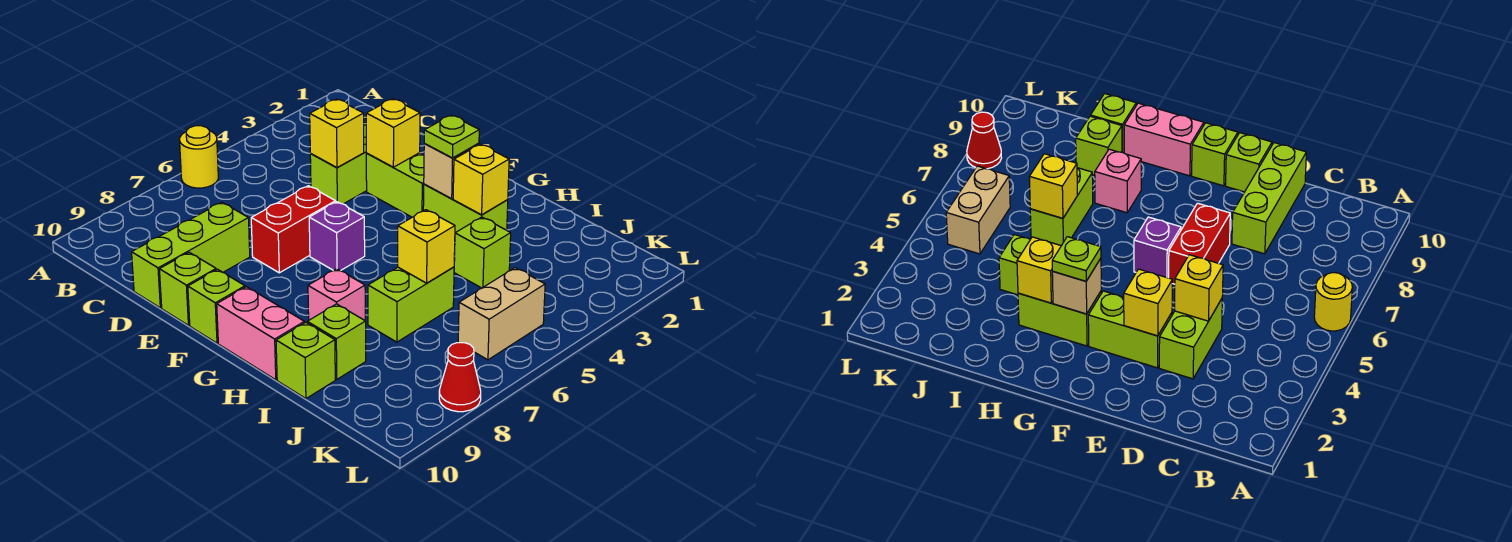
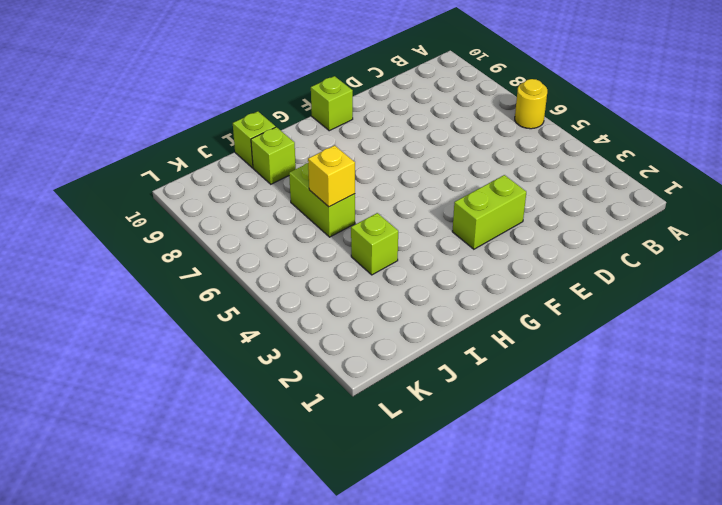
none -> lime brick D3:D4 level 1
none -> lime brick D8:D10 level 1
none -> red brick E6:E7 level 1

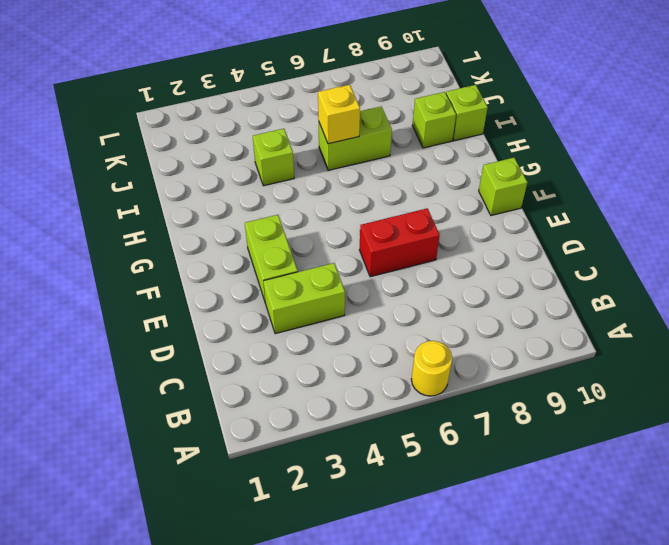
none -> lime brick D8:D10 level 1
none -> lime brick E10 level 1
none -> purple brick F6 level 1

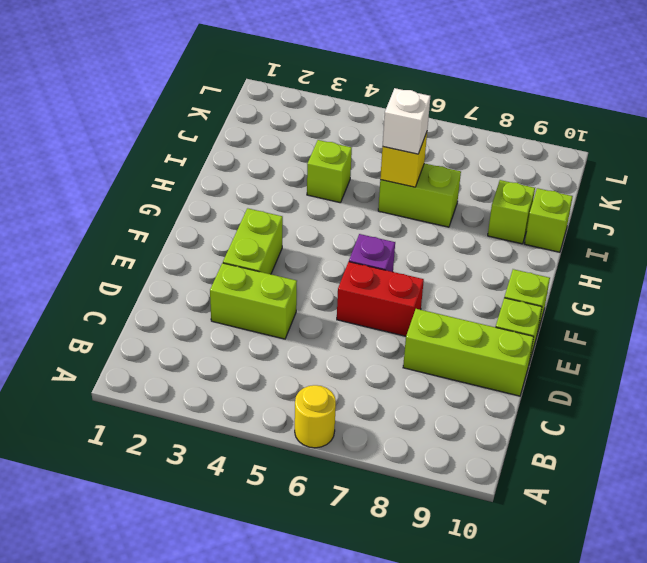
white brick I6 level 3 -> none
none -> lime brick G3:H3 level 1
none -> pink brick G10:H10 level 1
none -> pink brick H8 level 1

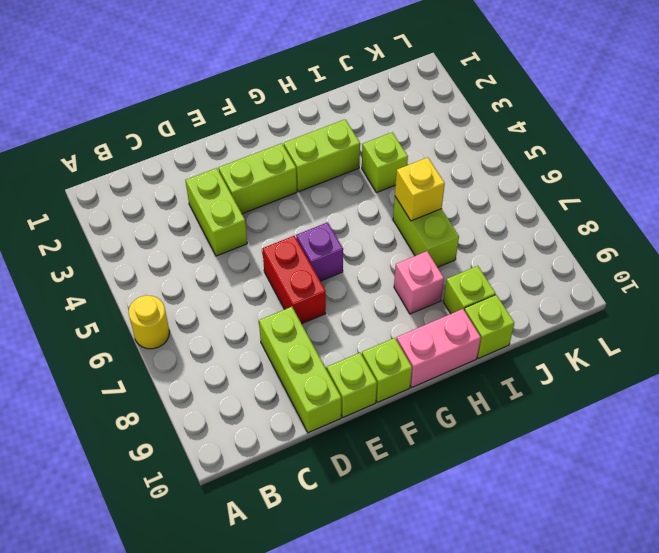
none -> tan brick K5:K6 level 1
none -> red cone L8 level 1
none -> yellow brick D4 level 2

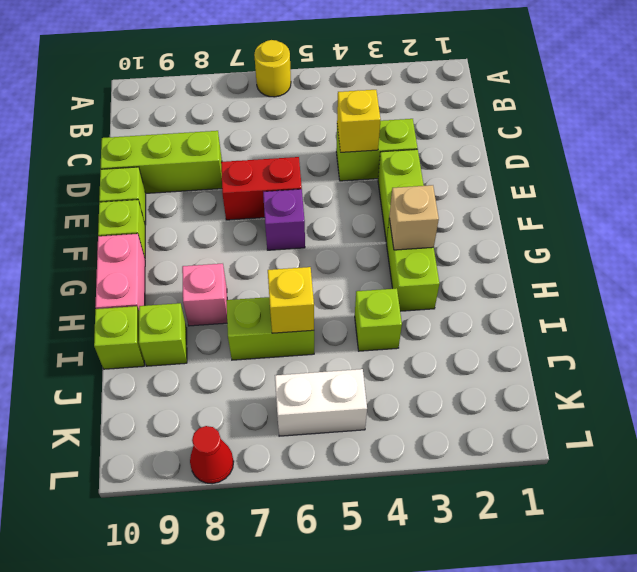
white brick K5:K6 level 1 -> tan brick K5:K6 level 1
none -> yellow brick E3 level 2
none -> yellow brick H3 level 2
none -> lime plate G3 level 3

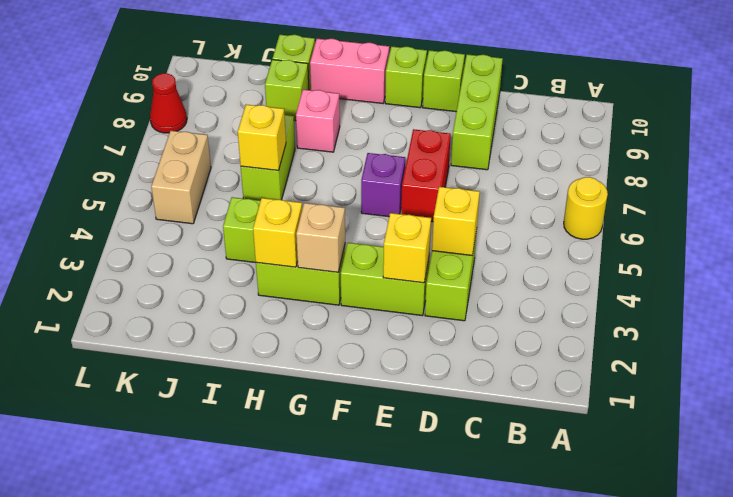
none -> lime plate G3 level 3

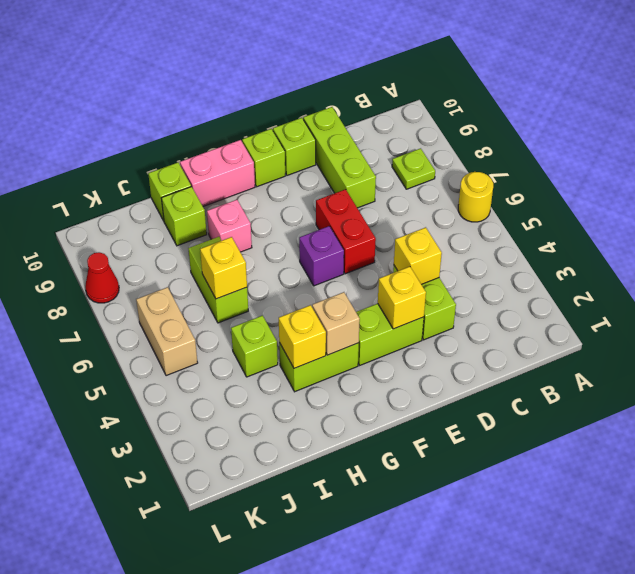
lime plate B8 level 1 -> lime plate G3 level 3

